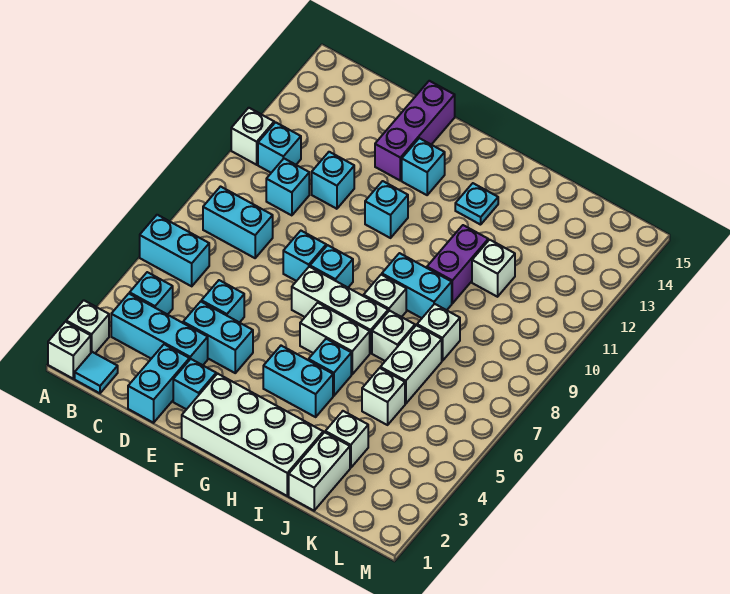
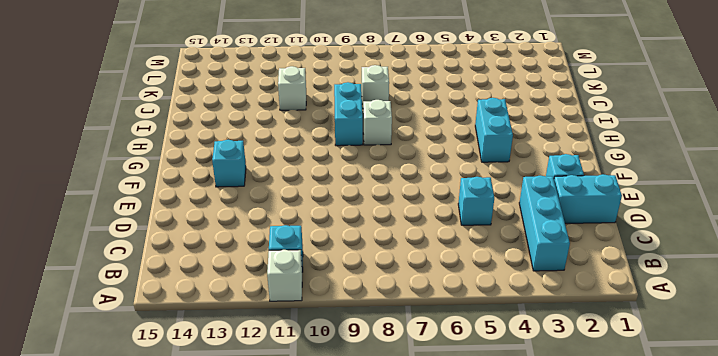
none -> white brick A1 level 1
none -> white brick A2 level 1
none -> cyan brick A6:B6 level 1
none -> cyan tile B1 level 1

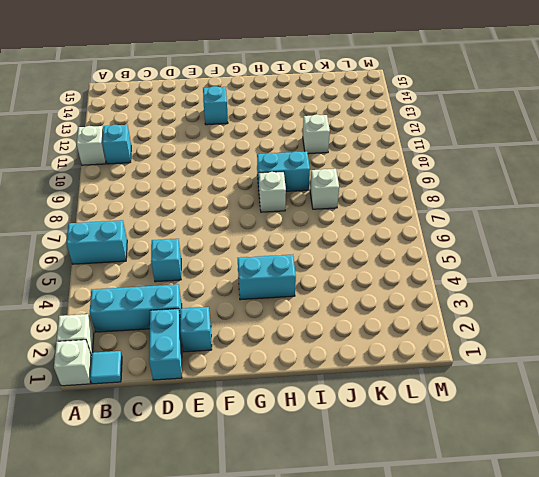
none -> cyan brick B4 level 1
none -> cyan brick B8:C8 level 1
none -> cyan brick C10 level 1
none -> cyan brick D4:E4 level 1

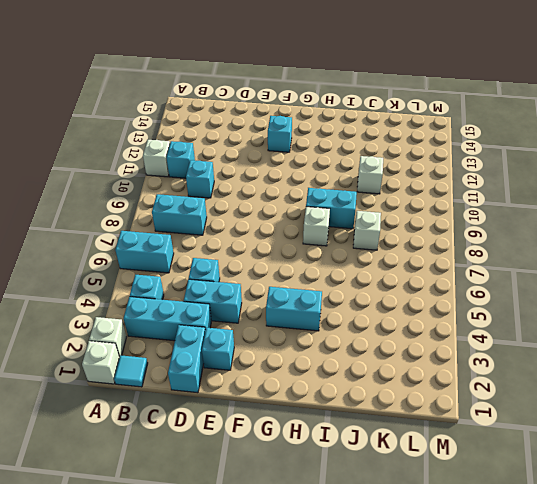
none -> cyan brick D11 level 1
none -> cyan brick E8 level 1
none -> purple brick E13:E15 level 1
none -> white brick F1:I2 level 1

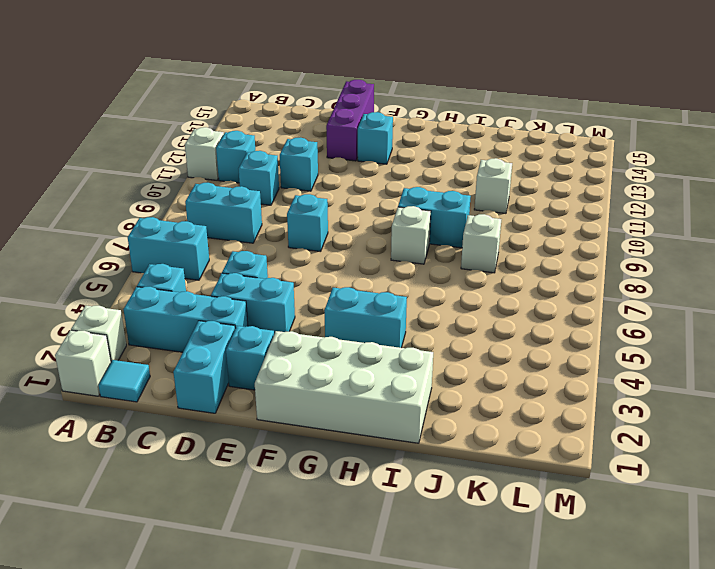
none -> white brick F7:H7 level 1
none -> cyan brick F8 level 1
none -> cyan brick F11 level 1
none -> white brick G6:H6 level 1

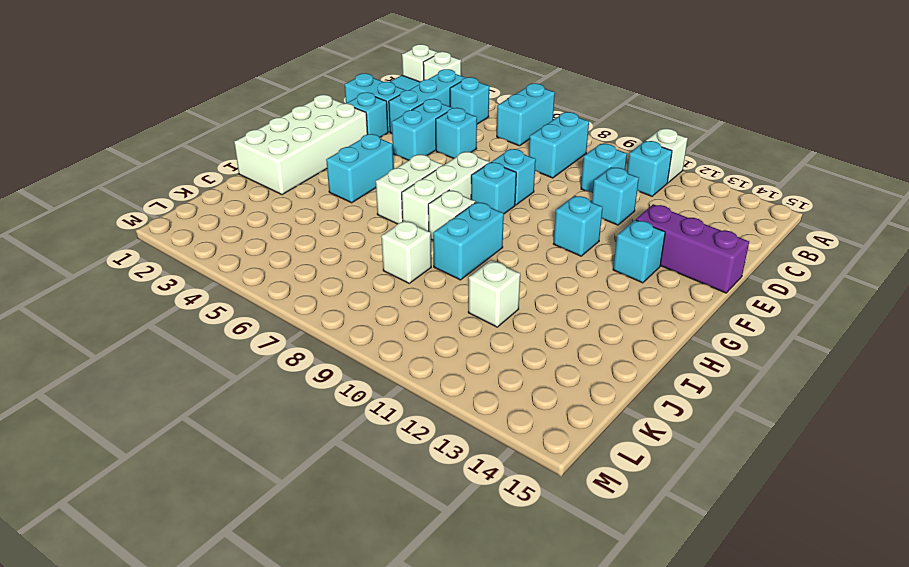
none -> cyan brick H5 level 1
none -> cyan plate H13 level 1
none -> white brick I7 level 1
none -> purple brick I10:I11 level 1

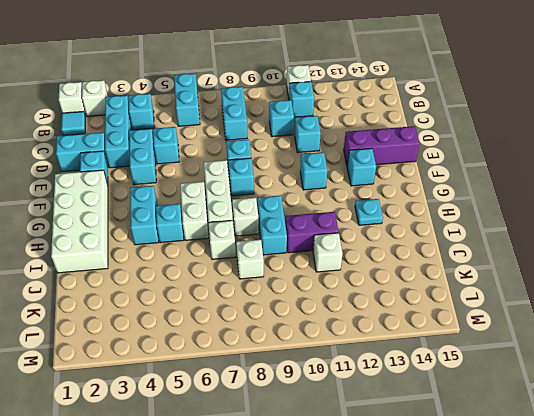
none -> white brick J1:J2 level 1
none -> white brick J3 level 1
none -> white brick J5 level 1
none -> white brick J6:J7 level 1

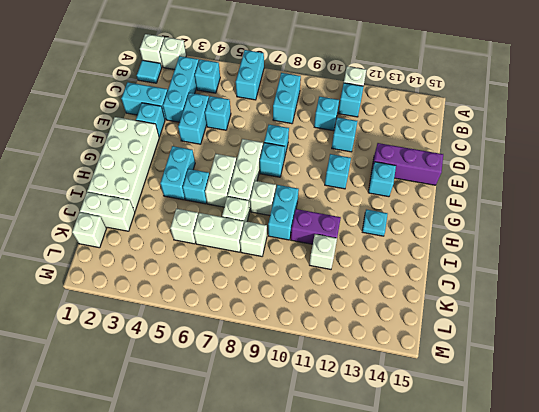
white brick K1 level 1 -> white brick J3 level 1

